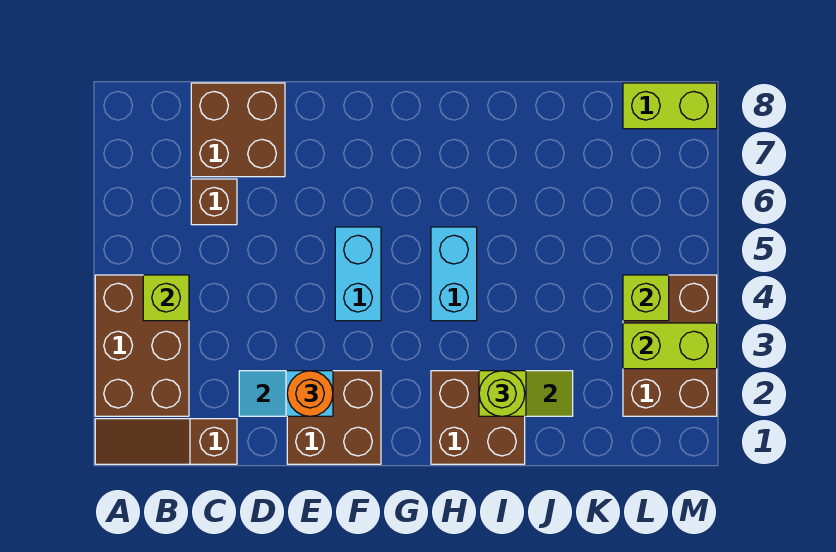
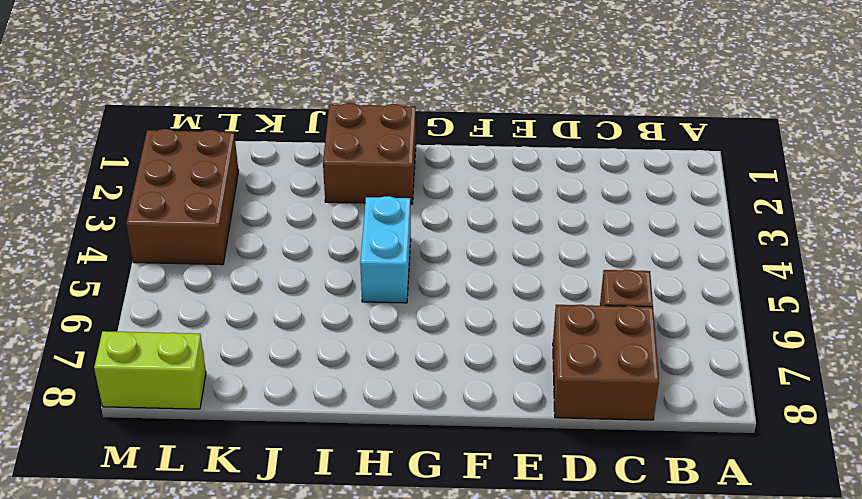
none -> brown slope A1:C1 level 1 top C
none -> brown brick A2:B4 level 1
none -> brown brick E1:F2 level 1

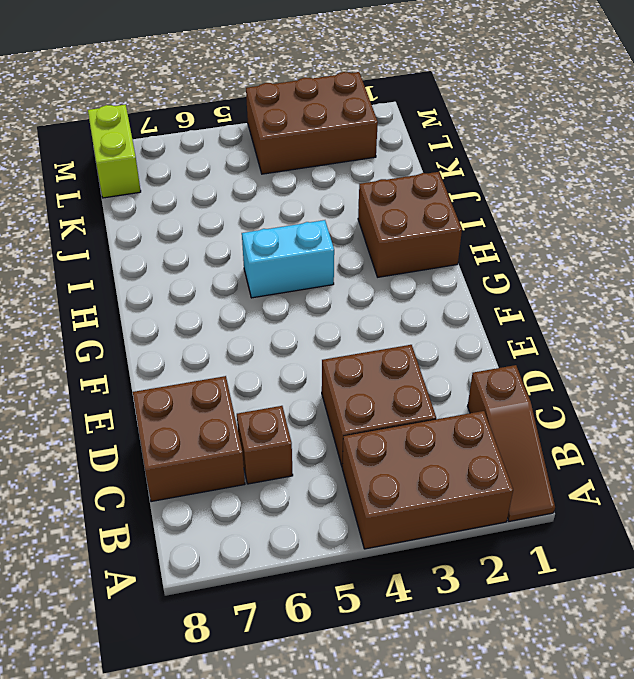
brown brick C3:D4 level 1 -> brown brick E1:F2 level 1
none -> cyan brick F4:F5 level 1
none -> lime brick B4 level 2
none -> cyan slope D2:E2 level 2 top E

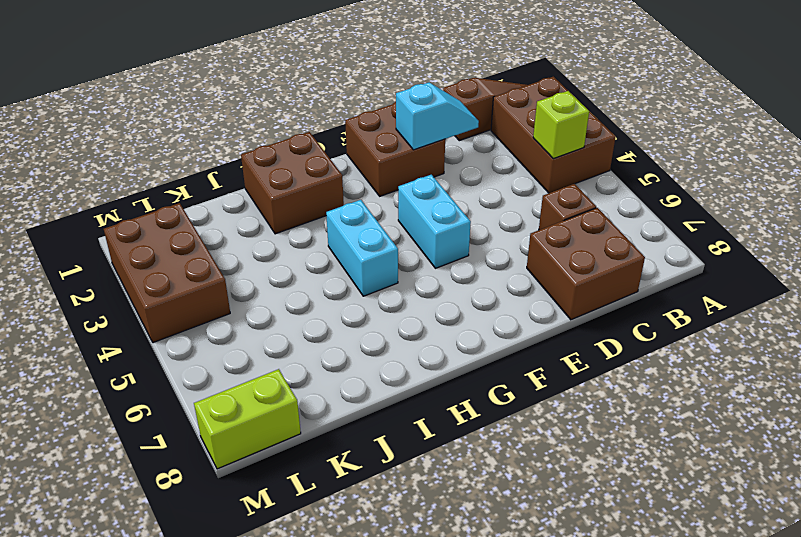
none -> lime slope I2:J2 level 2 top I
none -> lime brick L3:M3 level 2
none -> lime brick L4 level 2

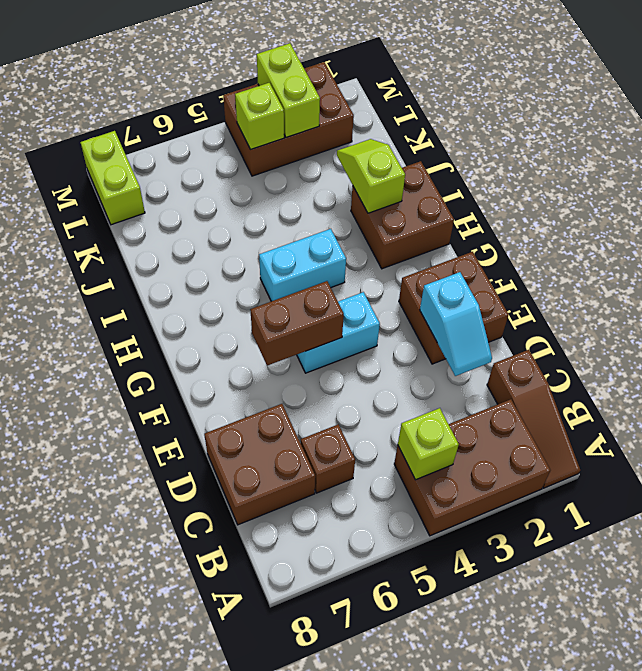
brown brick F5:F6 level 2 -> none
none -> orange round brick E2 level 3
none -> lime round brick I2 level 3

